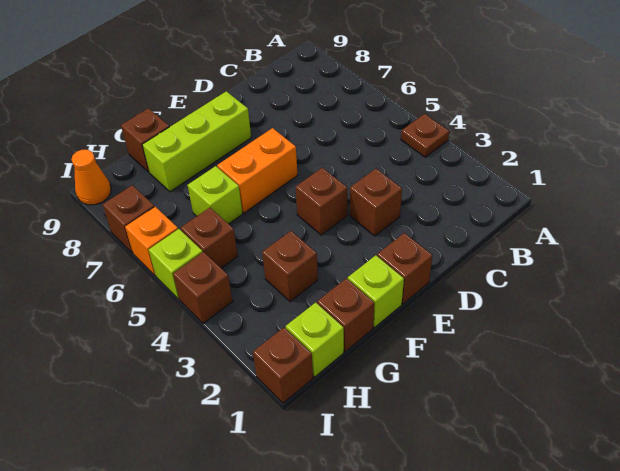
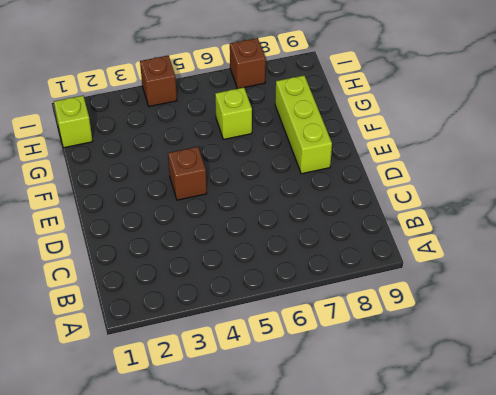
none -> brown plate A4 level 1
none -> brown brick D3 level 1
none -> brown brick E1 level 1

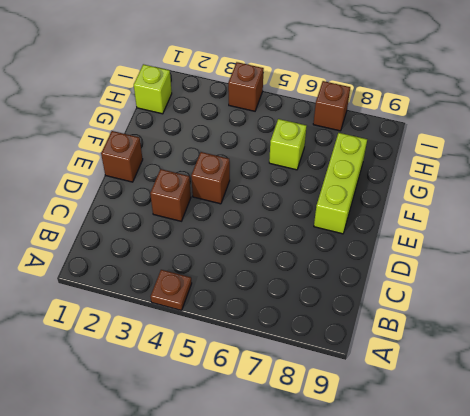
none -> orange brick E6:F6 level 1
none -> lime brick F1 level 1
none -> brown brick G1 level 1

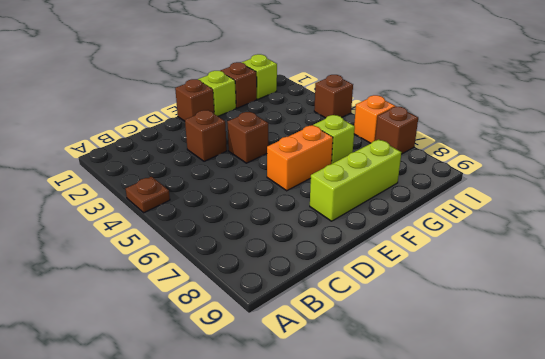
none -> brown brick G3 level 1
none -> brown brick G9 level 1
none -> brown brick H5 level 1

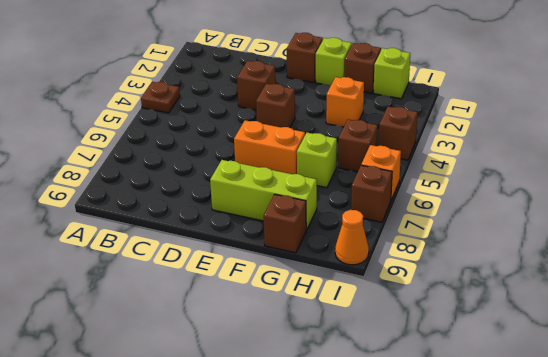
orange brick G3 level 1 -> brown brick G3 level 1
none -> brown brick I1 level 1
none -> lime brick I5 level 1

